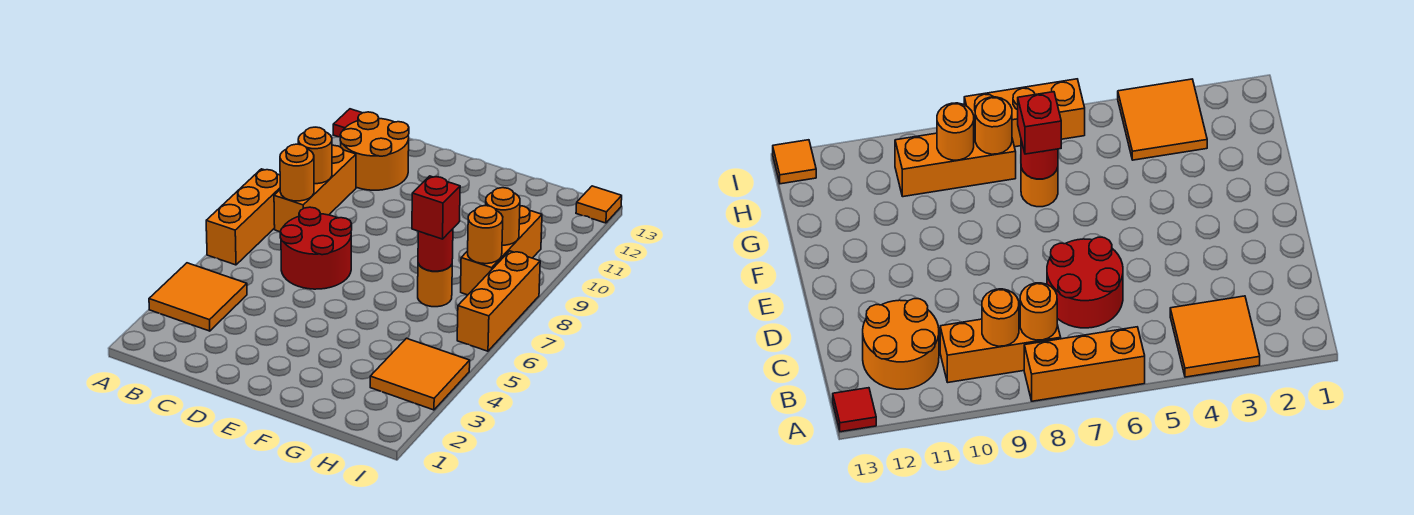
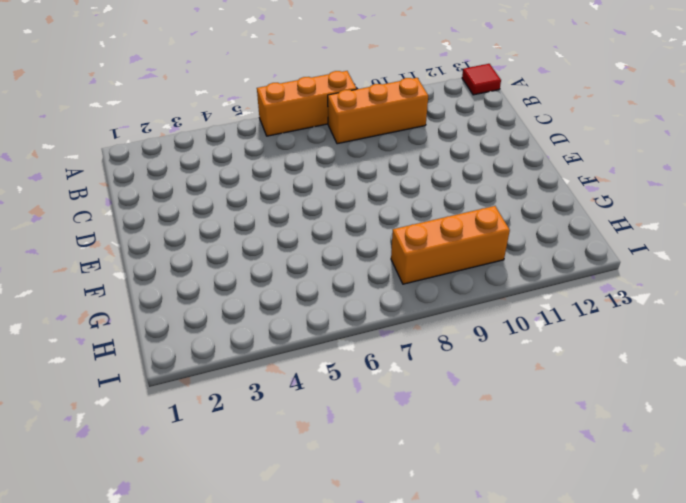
none -> orange tile A3:B4 level 1
none -> orange round brick B11:C12 level 1
none -> red round brick C6:D7 level 1

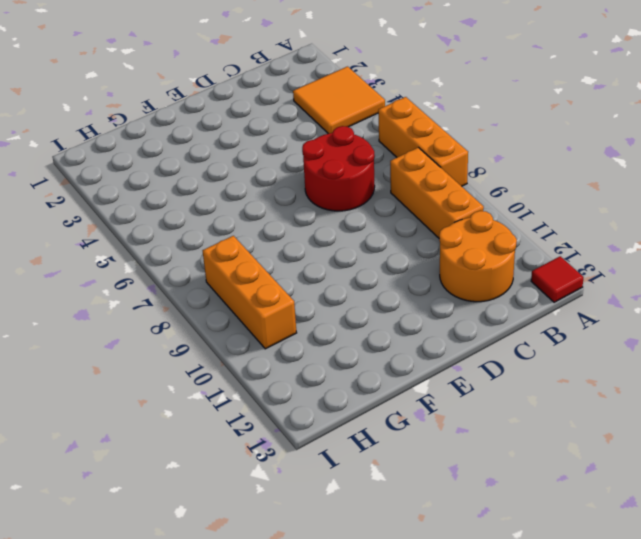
none -> orange round brick G7 level 1
none -> orange tile H3:I4 level 1
none -> orange brick I6:I8 level 1

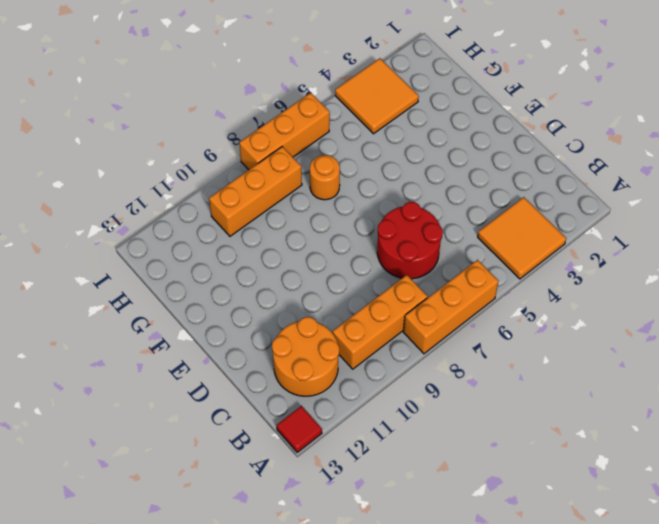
none -> orange tile I13 level 1
none -> orange round brick B8 level 2
none -> orange round brick B9 level 2

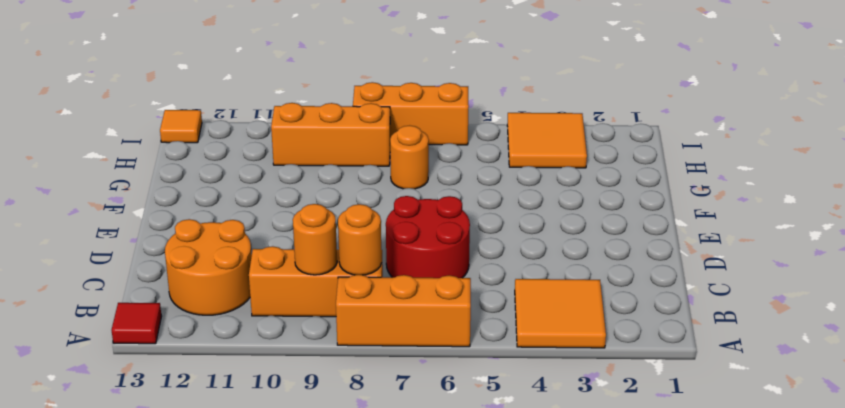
none -> red round brick G7 level 2
none -> orange round brick H8 level 2
none -> orange round brick H9 level 2

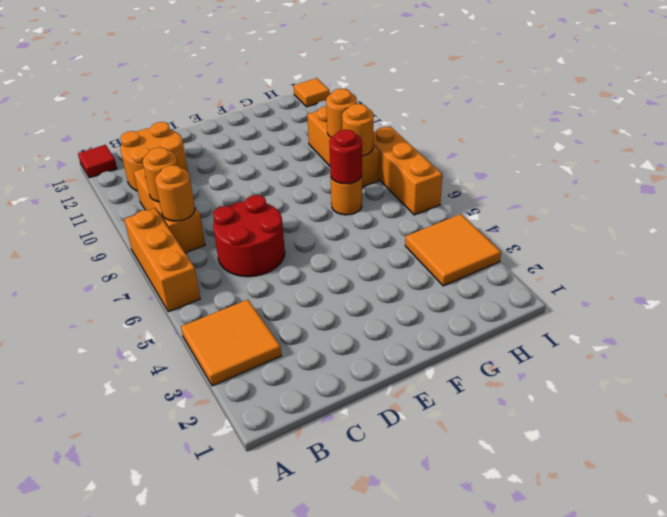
none -> red brick G7 level 3

